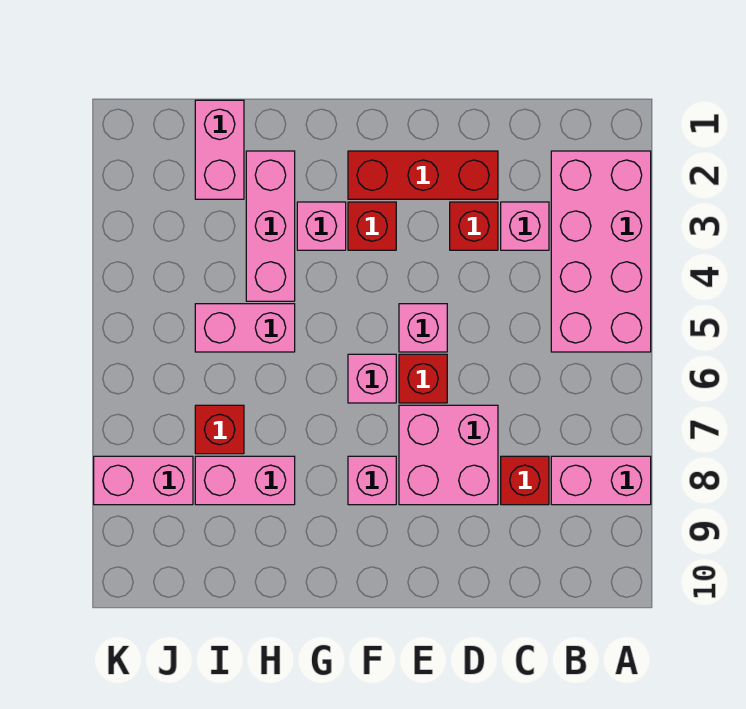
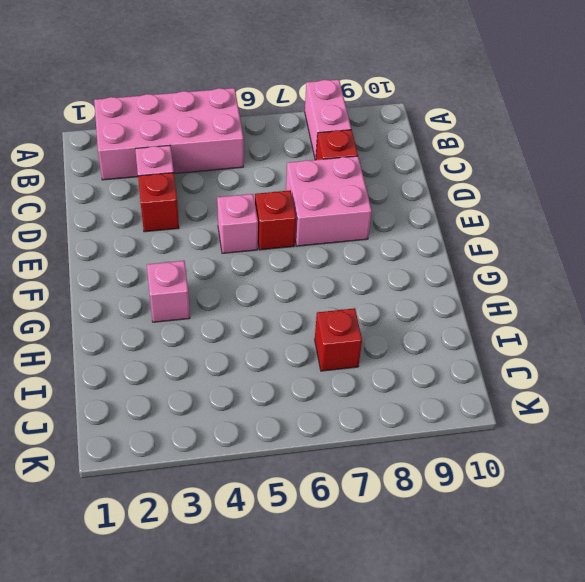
none -> red brick D2:F2 level 1
none -> red brick F3 level 1
none -> pink brick F6 level 1

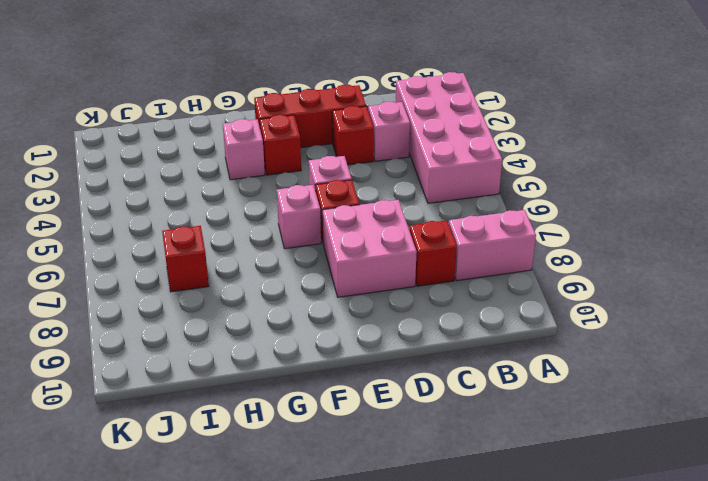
none -> pink brick F8 level 1
none -> pink brick H2:H4 level 1
none -> pink brick H5:I5 level 1

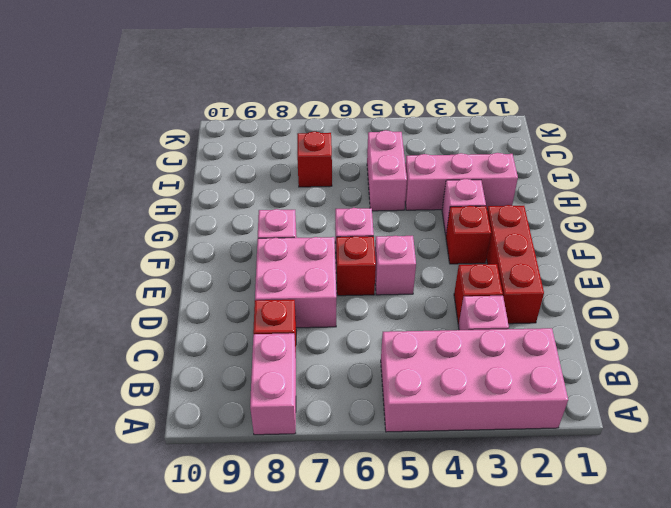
none -> pink brick H8:I8 level 1
none -> pink brick I1:I2 level 1
none -> pink brick J8:K8 level 1

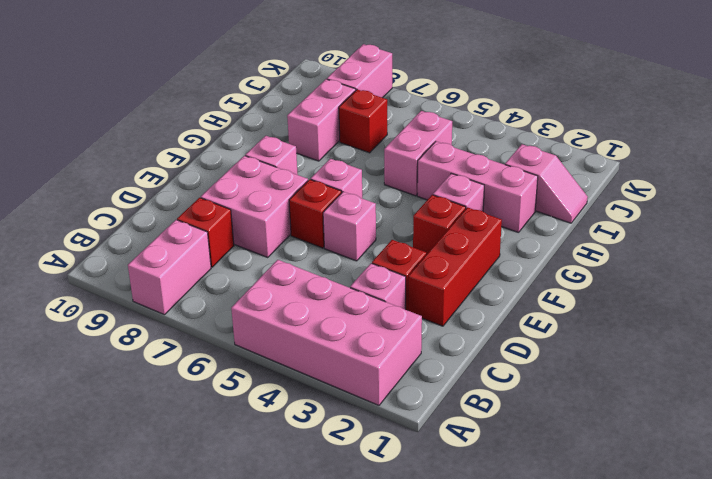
pink slope I1:I2 level 1 top 2 -> pink brick I1:I2 level 1

